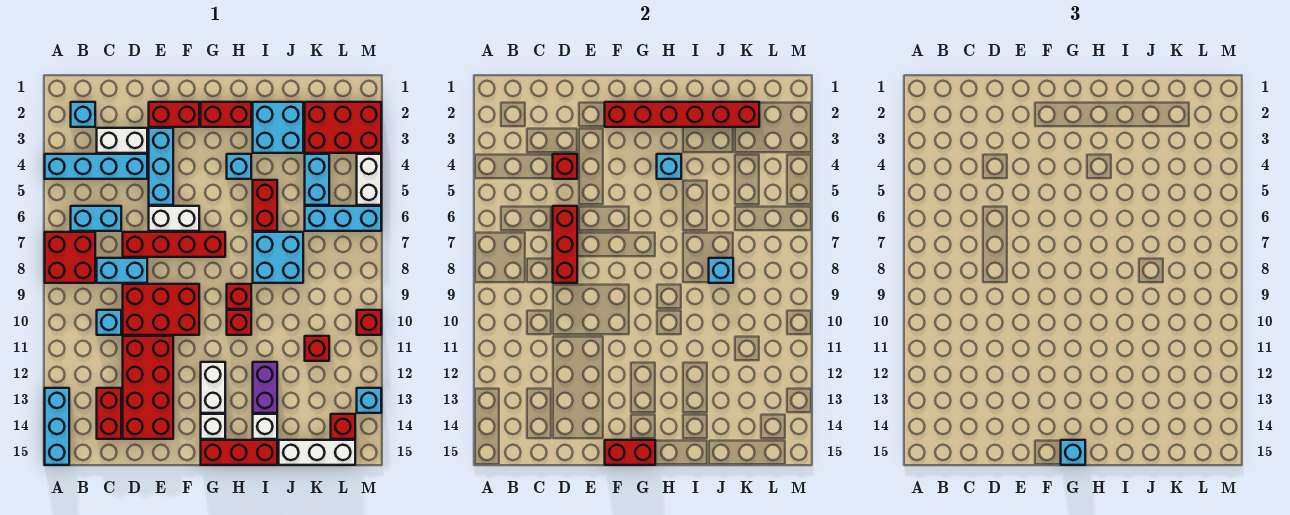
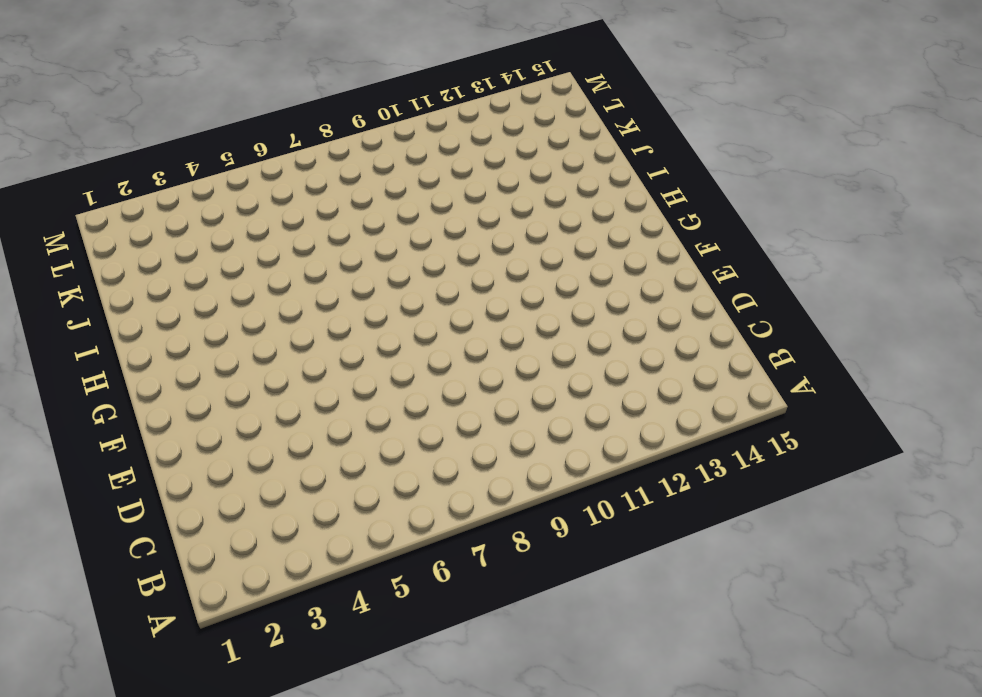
none -> cyan brick A4:D4 level 1
none -> red brick A7:B8 level 1
none -> cyan brick A13:A15 level 1
none -> cyan brick B2 level 1

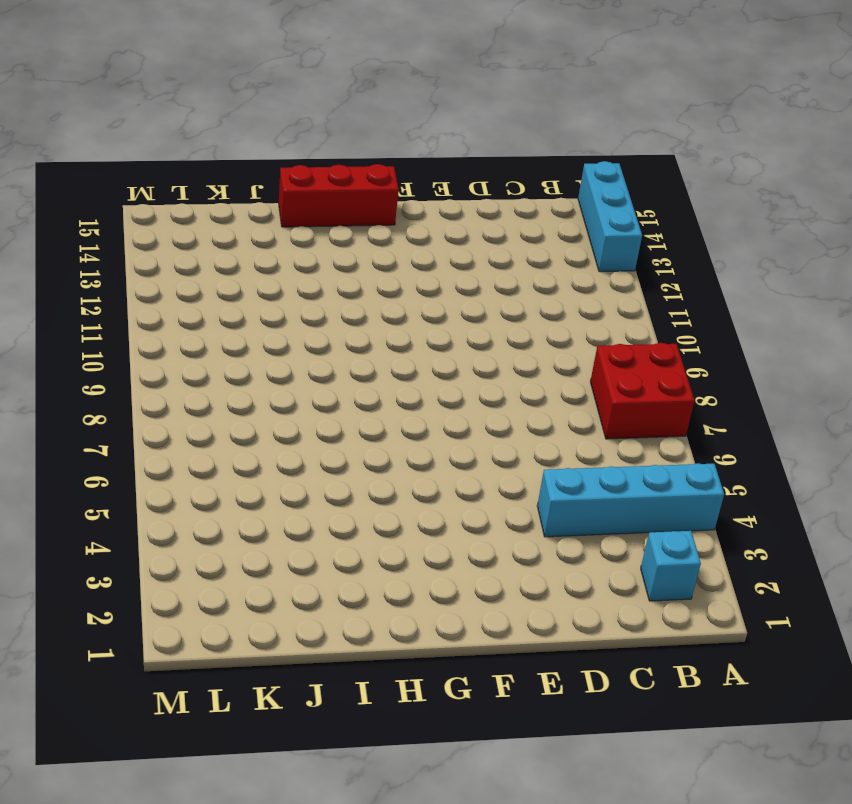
none -> cyan brick B6:C6 level 1
none -> white brick C3:D3 level 1
none -> cyan brick C8:D8 level 1
none -> cyan brick C10 level 1

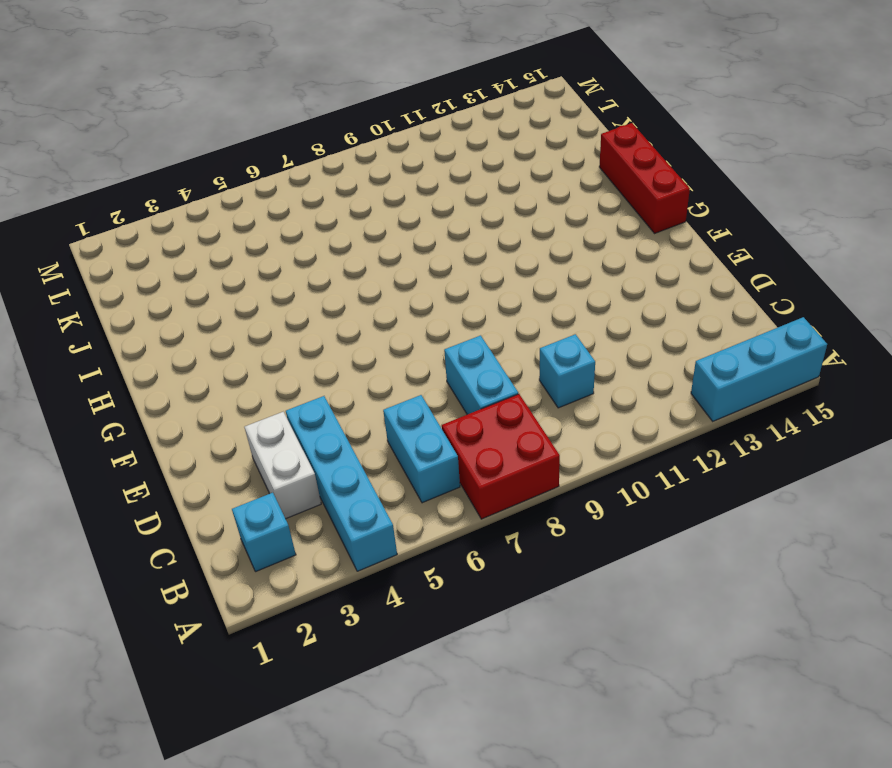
none -> red brick C13:C14 level 1
none -> red brick D7:G7 level 1
none -> red brick D9:F10 level 1
none -> red brick D11:E14 level 1

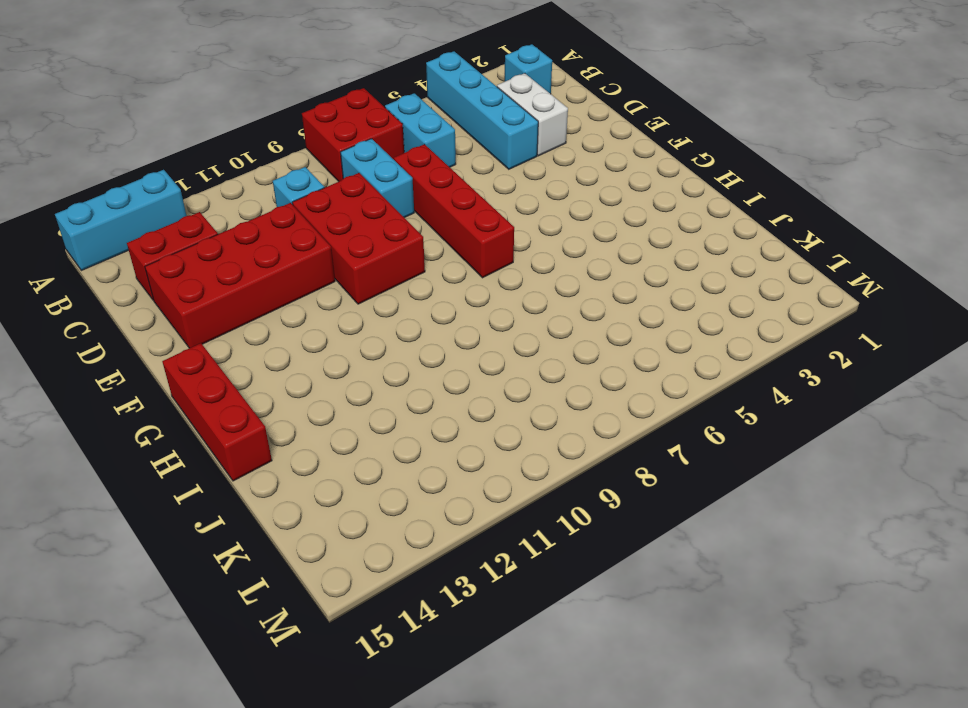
none -> red brick E2:F2 level 1
none -> cyan brick E3:E5 level 1
none -> white brick E6:F6 level 1
none -> red brick G2:H2 level 1

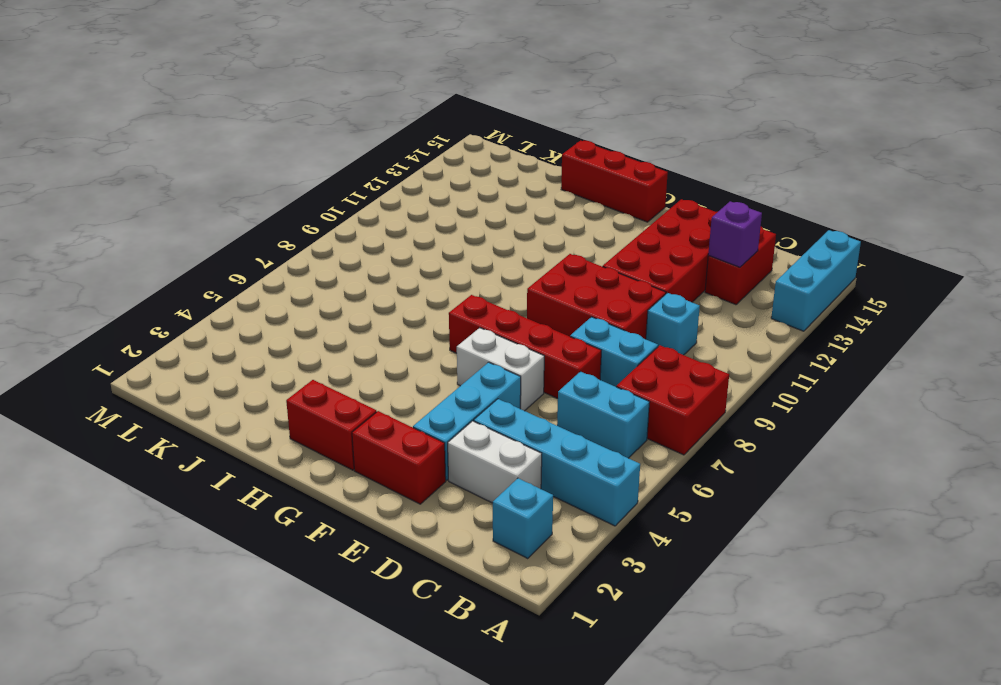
purple brick C13 level 2 -> none
none -> white brick G12:G13 level 1
none -> white brick G14 level 1
none -> cyan brick H4 level 1
none -> red brick H9 level 1

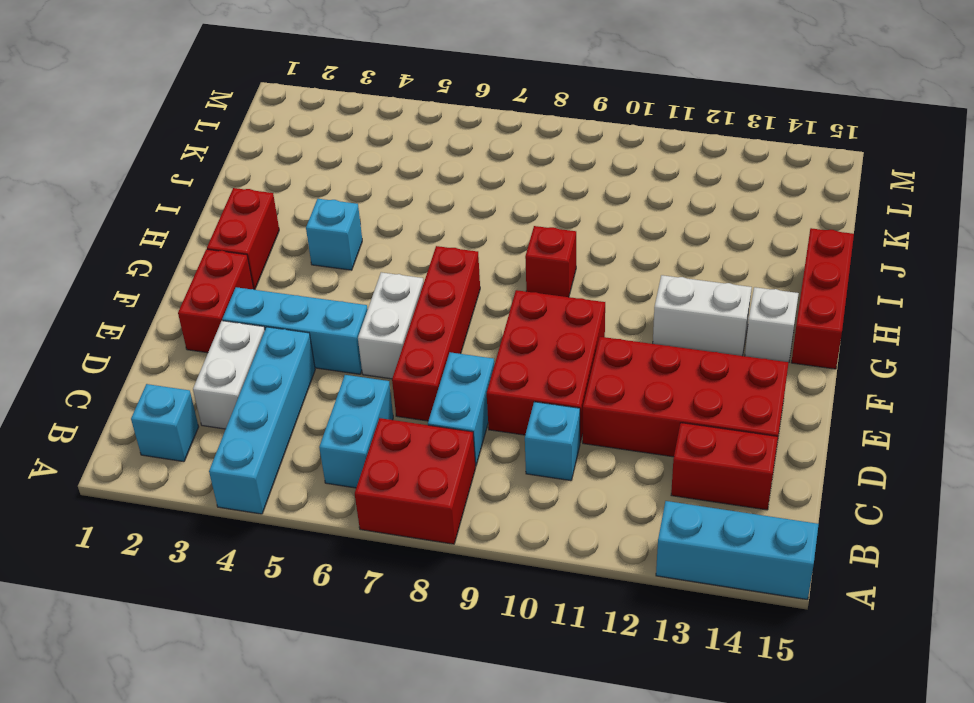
none -> red brick H10 level 1
none -> cyan brick I2:J3 level 1
none -> red brick I5:I6 level 1
none -> cyan brick I7:J8 level 1

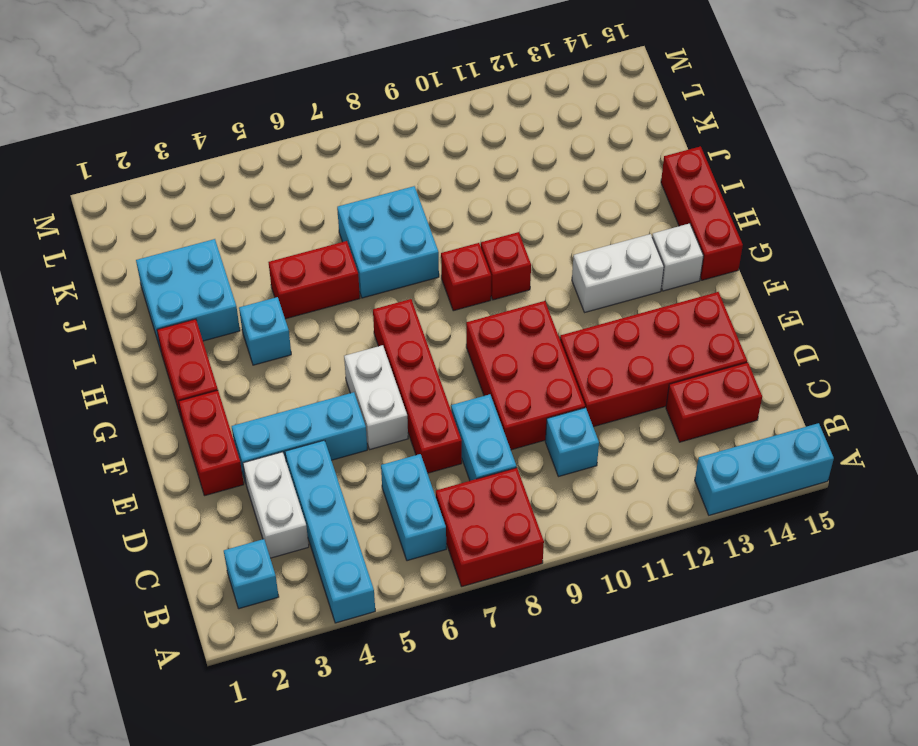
none -> purple brick I12:I13 level 1
none -> white brick I14 level 1
none -> white brick J15:L15 level 1
none -> red brick K2:M3 level 1

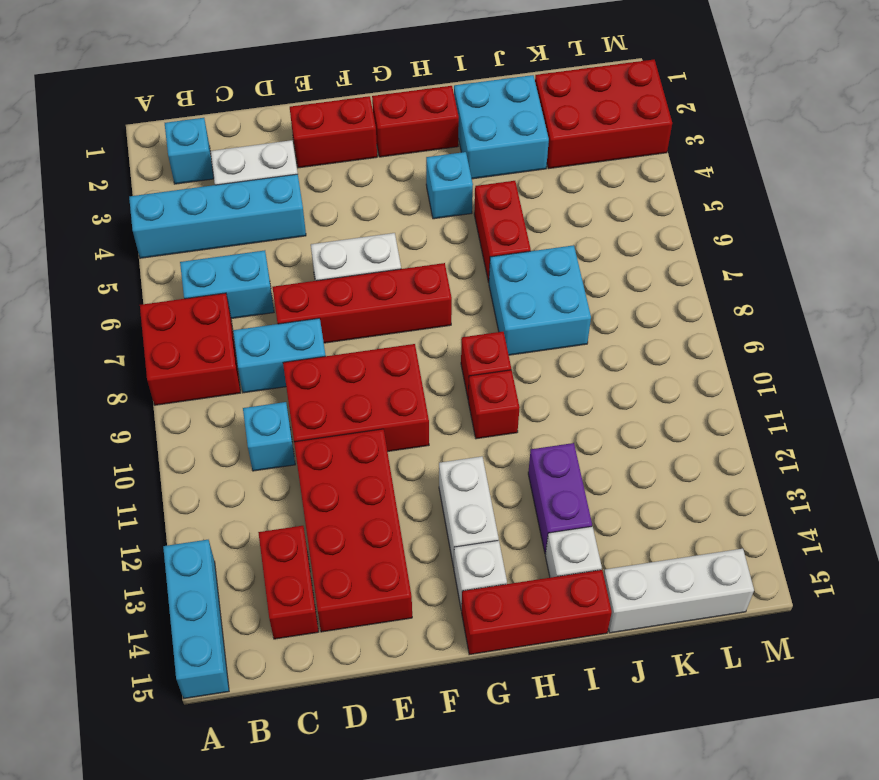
none -> cyan brick E3:E5 level 1
none -> cyan brick K4:K5 level 1
none -> cyan brick K6:M6 level 1
none -> red brick K11 level 1

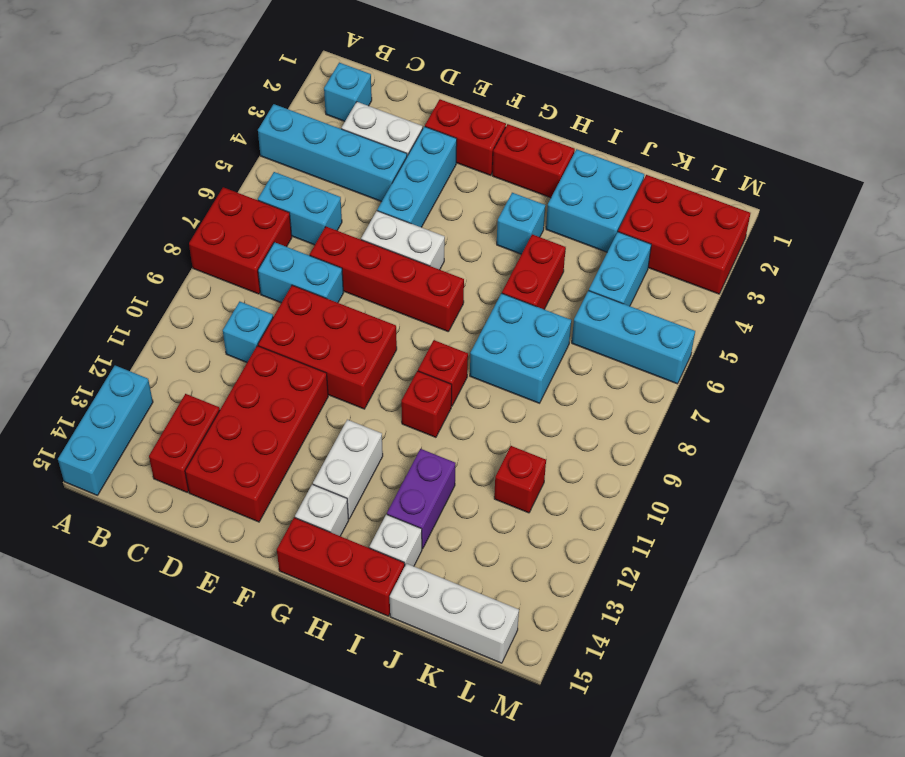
none -> red brick L14 level 1
none -> white brick M4:M5 level 1
none -> red brick M10 level 1
none -> cyan brick M13 level 1

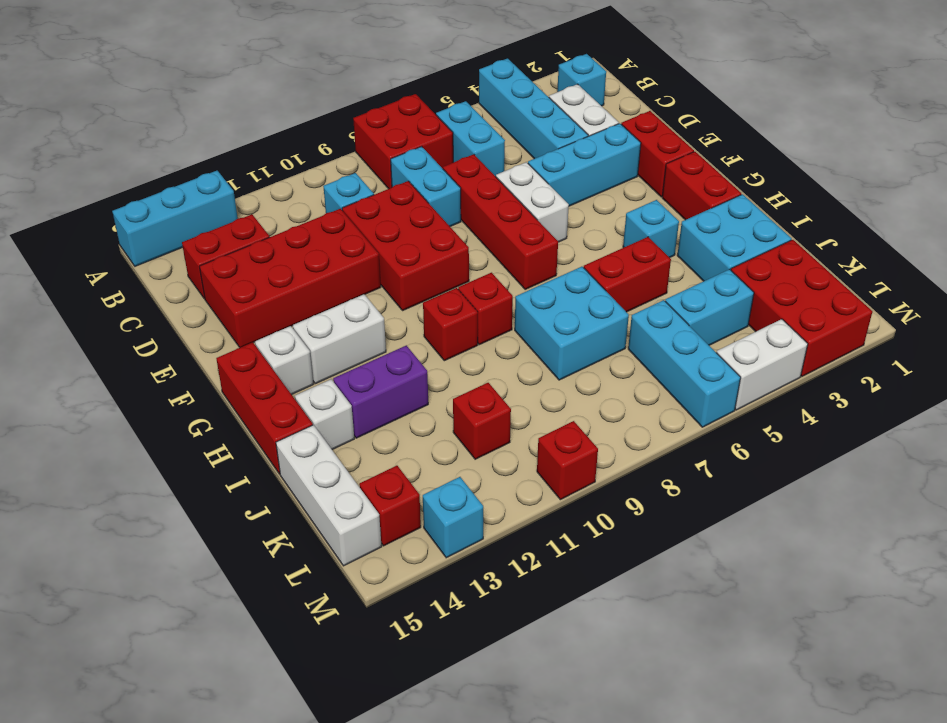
none -> red brick D4 level 2
none -> red brick D6:D8 level 2
none -> red brick F2:K2 level 2
none -> red brick F15:G15 level 2

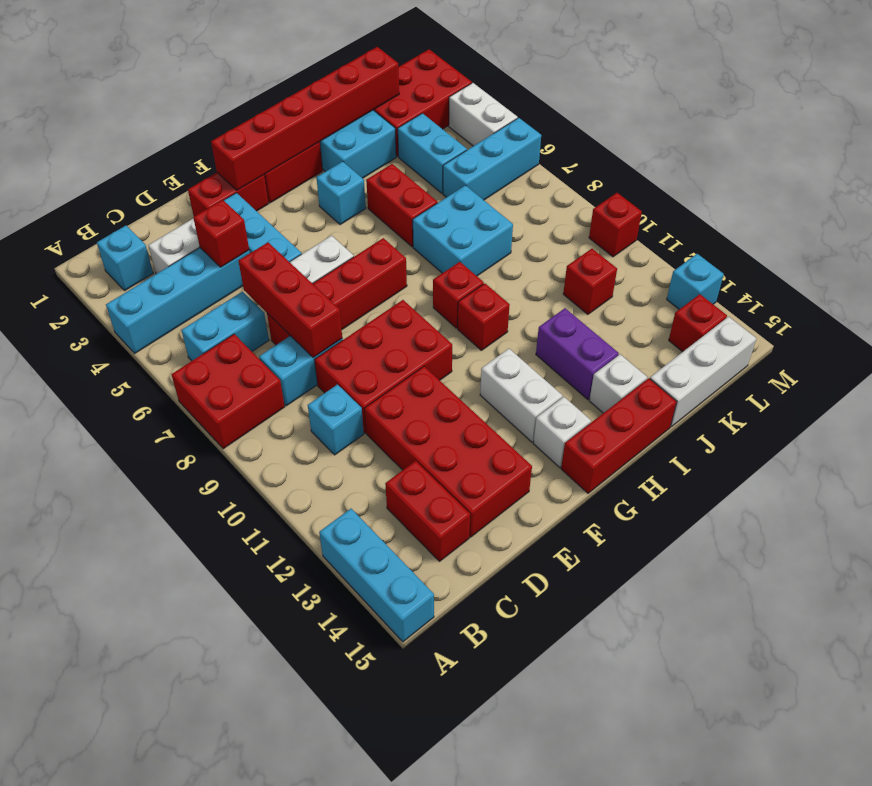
none -> red brick F15:G15 level 2
none -> cyan brick H4 level 2
none -> cyan brick J8 level 2
none -> cyan brick G15 level 3

